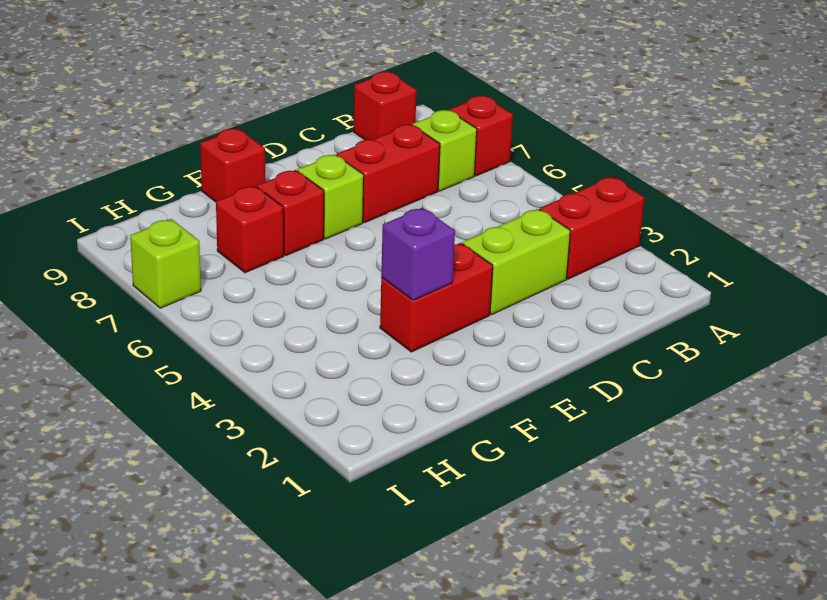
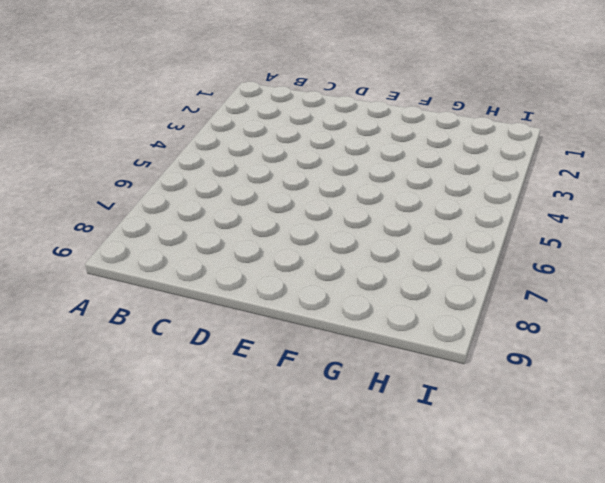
none -> red brick A3:B3 level 1
none -> red brick A7 level 1
none -> lime brick B7 level 1

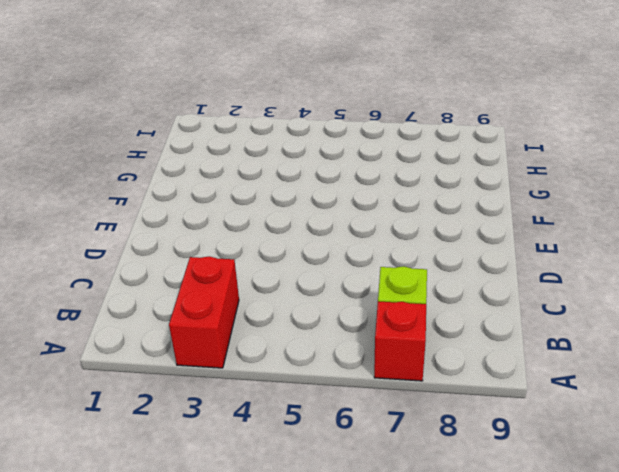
none -> red brick B9 level 1
none -> lime brick C3:D3 level 1
none -> red brick C7:D7 level 1

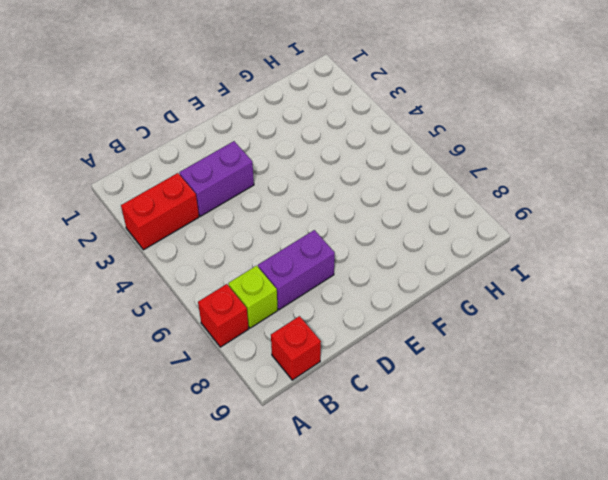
purple brick C3:D3 level 1 -> lime brick C3:D3 level 1
purple brick C7:D7 level 1 -> red brick C7:D7 level 1
none -> red brick E3:F3 level 1
none -> lime brick E7 level 1
none -> red brick F7 level 1

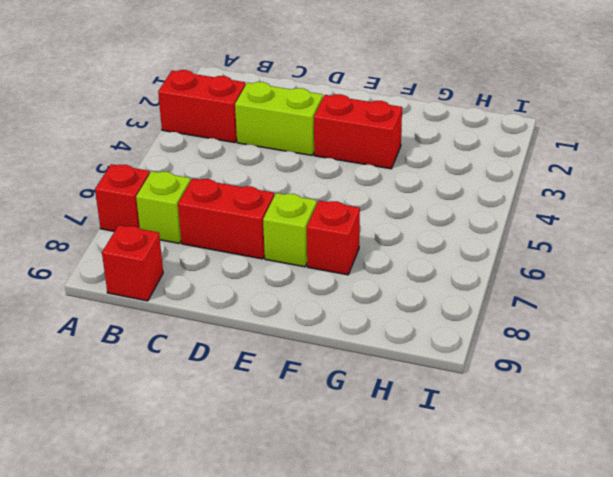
none -> red brick F9 level 1
none -> red brick G7 level 1
none -> lime brick I7 level 1

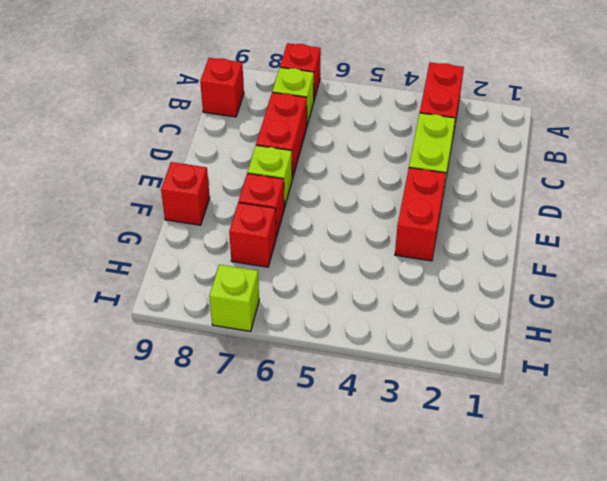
none -> purple brick F3 level 2

